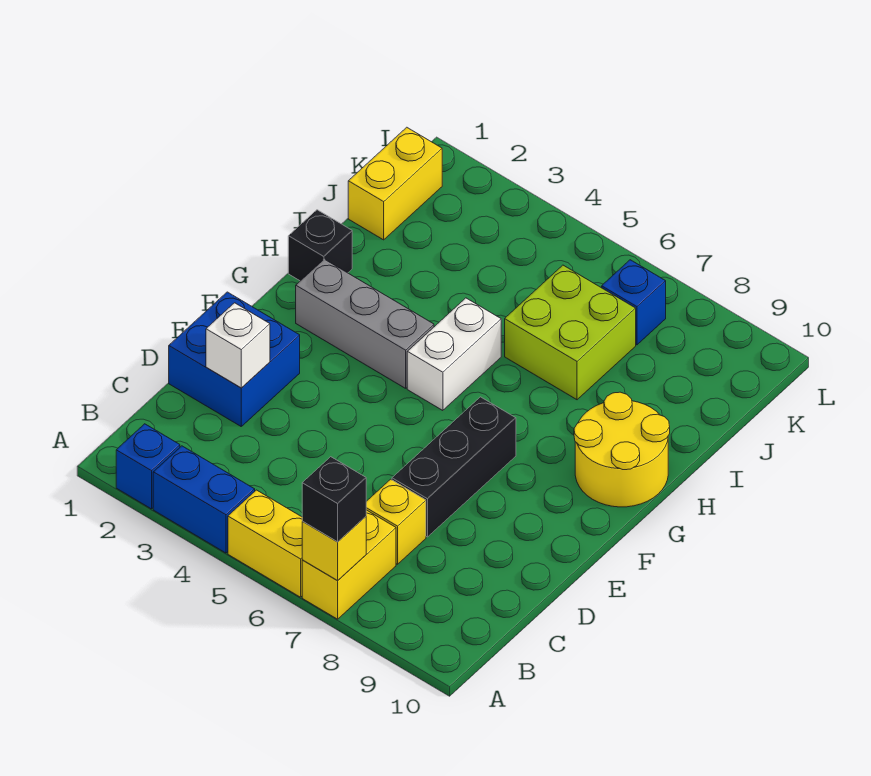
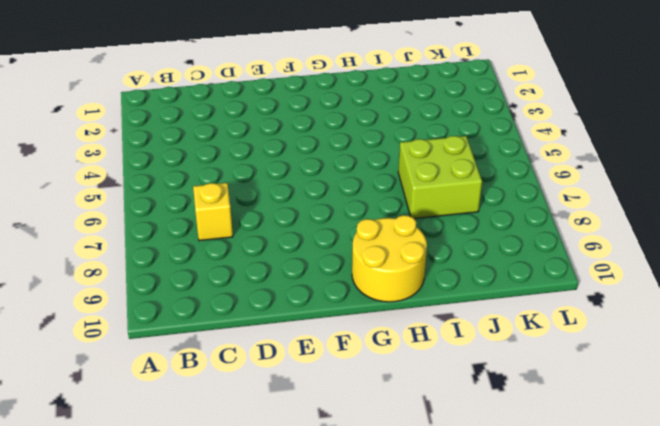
none -> blue brick A2 level 1
none -> blue brick A3:A4 level 1
none -> yellow brick A5:A6 level 1

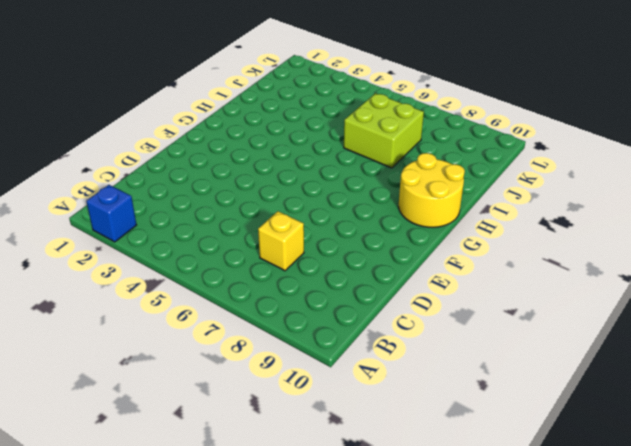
none -> blue brick A3:A4 level 1
none -> yellow brick A5:A6 level 1
none -> yellow brick A7:B7 level 1

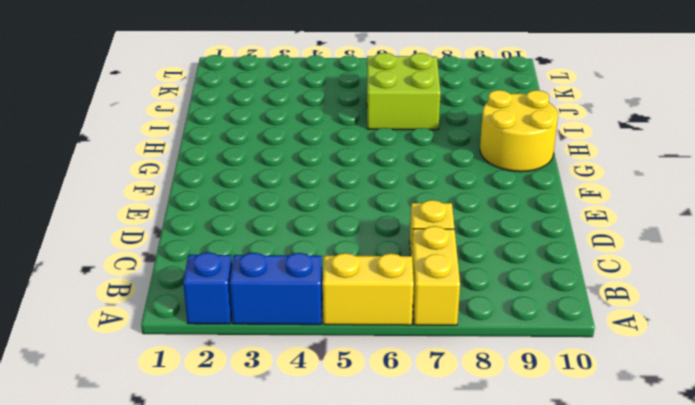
none -> blue brick D1:E2 level 1
none -> black brick D7:F7 level 1
none -> grey brick G2:G4 level 1

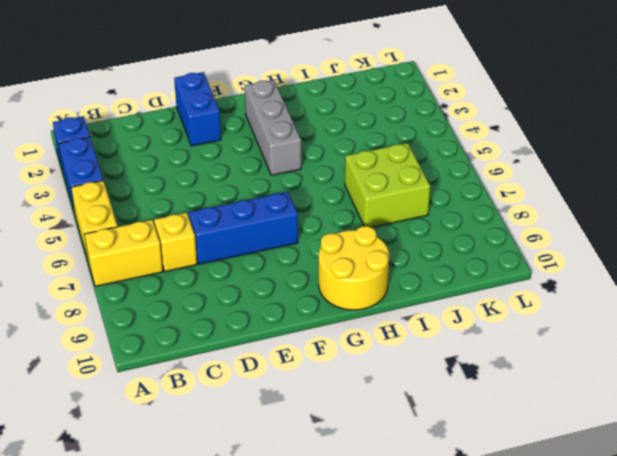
blue brick D7:F7 level 1 -> black brick D7:F7 level 1
blue brick E1:E2 level 1 -> blue brick D1:E2 level 1
none -> white brick G5:H5 level 1
none -> black brick H1 level 1
none -> yellow brick J1:K1 level 1

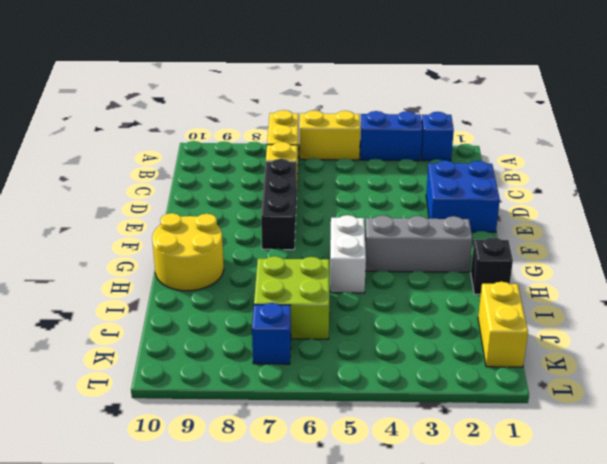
none -> yellow brick A7 level 2
none -> white brick D2 level 2
none -> black brick A7 level 3

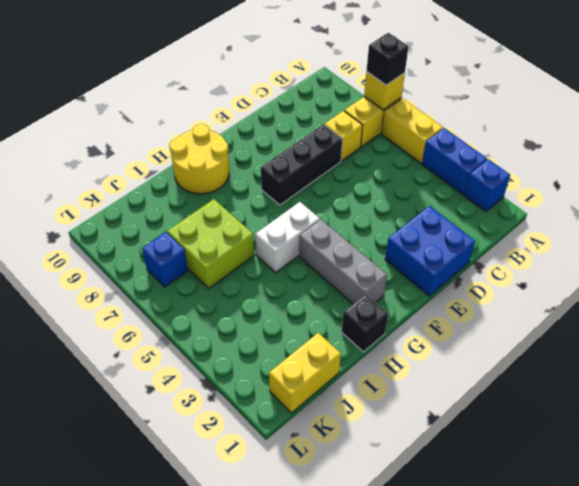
none -> white brick D2 level 2

